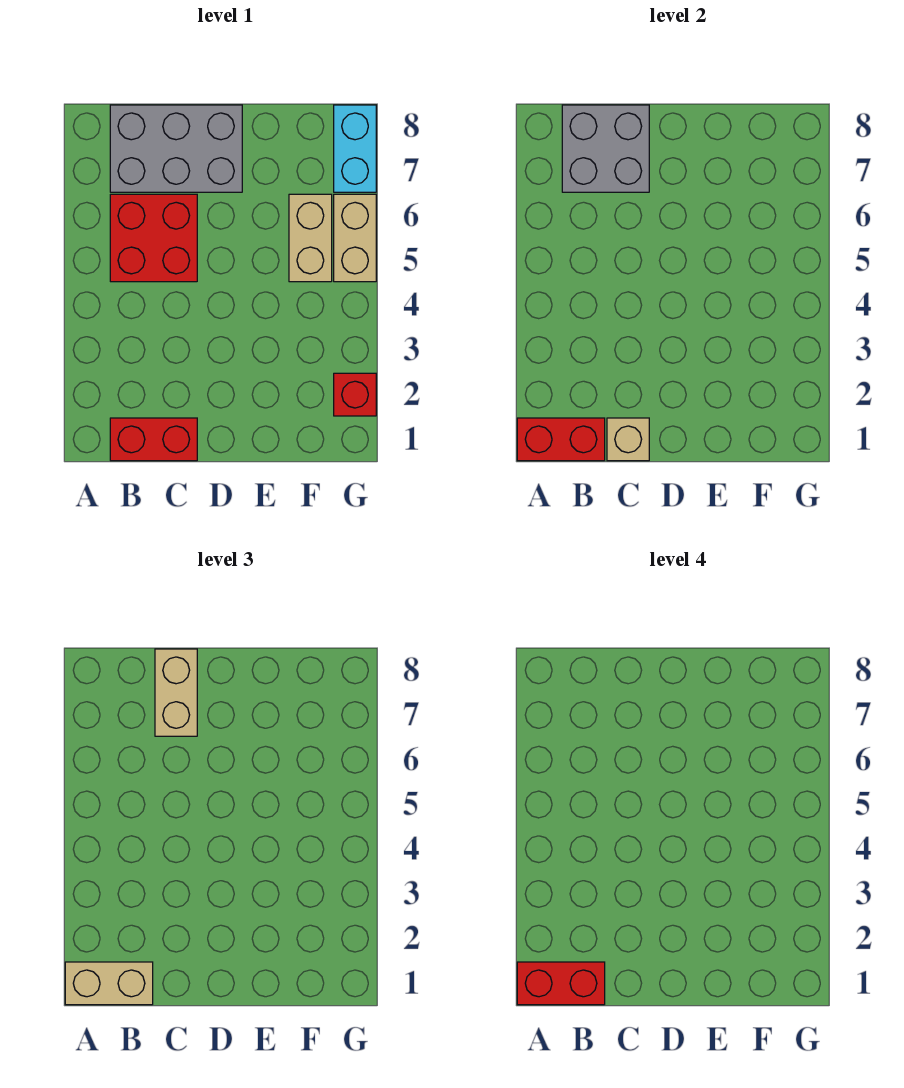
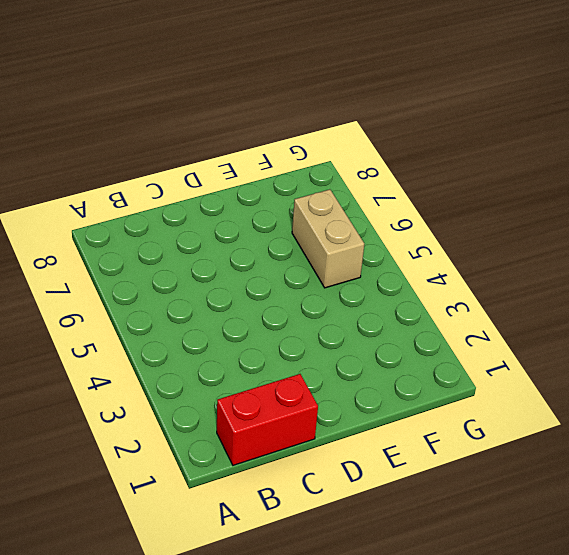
none -> red brick B5:C6 level 1
none -> grey brick B7:D8 level 1
none -> red brick G2 level 1

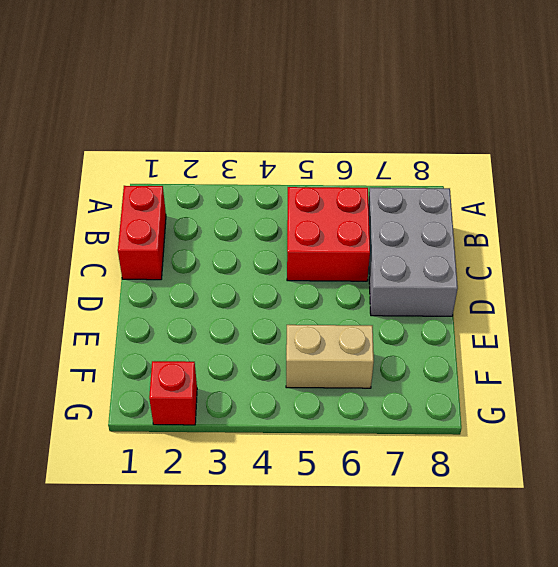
none -> tan brick G5:G6 level 1
none -> cyan brick G7:G8 level 1
none -> red brick A1:B1 level 2

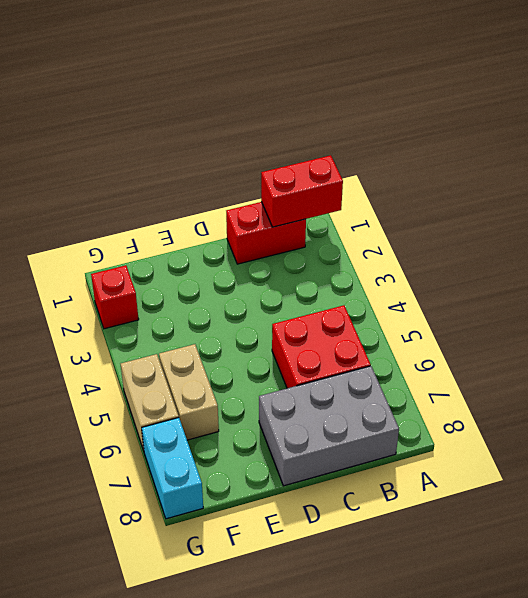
none -> grey brick B7:C8 level 2
none -> tan brick C1 level 2
none -> tan brick A1:B1 level 3

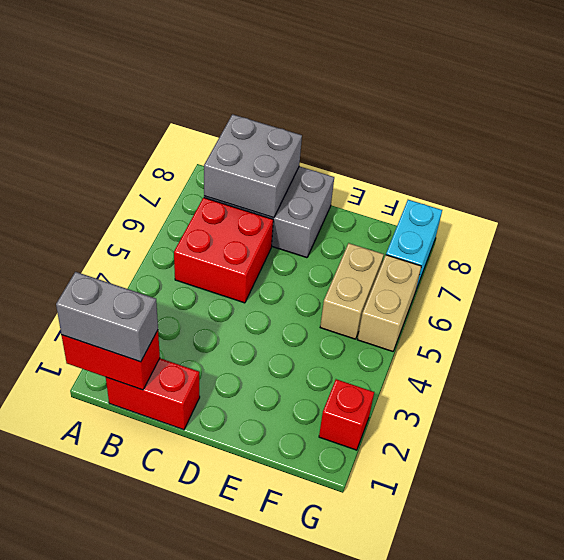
grey brick A1:B1 level 3 -> tan brick A1:B1 level 3
none -> tan brick C1 level 2
none -> tan brick C7:C8 level 3
none -> red brick A1:B1 level 4

